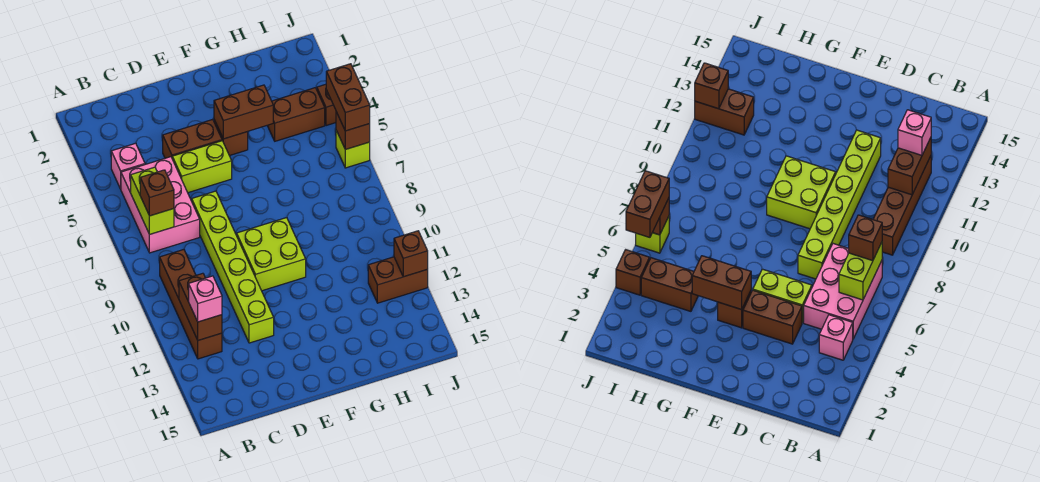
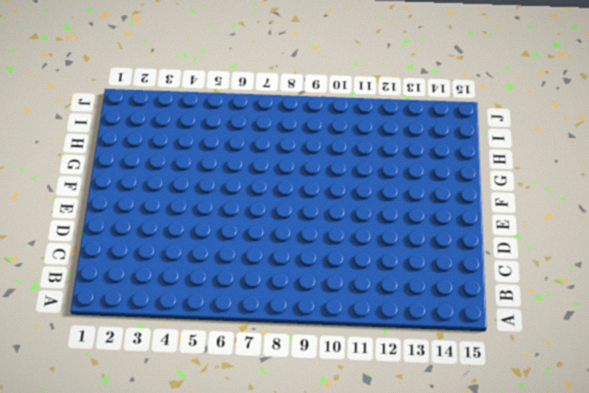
none -> pink brick B4 level 1
none -> pink brick B5:C7 level 1
none -> brown brick B9:B12 level 1

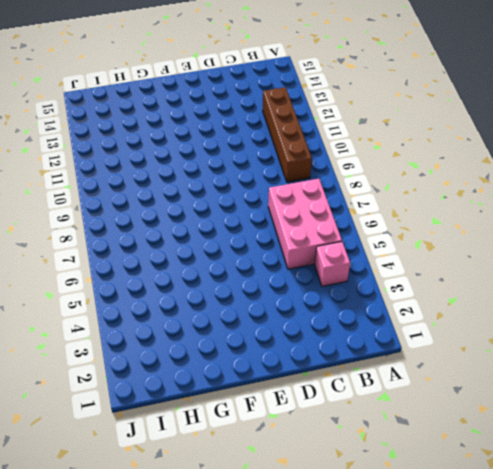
none -> brown brick D4:E4 level 1
none -> lime brick D5:E5 level 1
none -> lime brick D7:D12 level 1

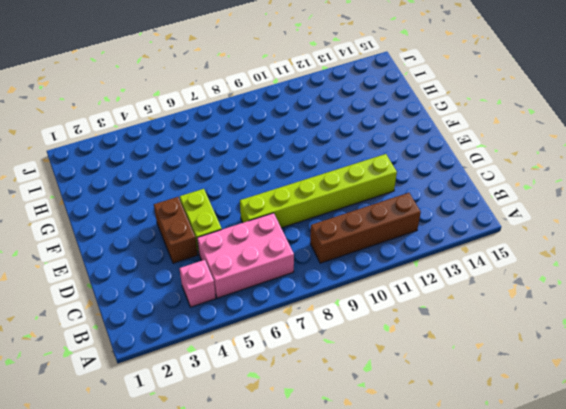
none -> lime brick E9:F10 level 1
none -> brown brick F4 level 1
none -> brown brick H4:I4 level 1

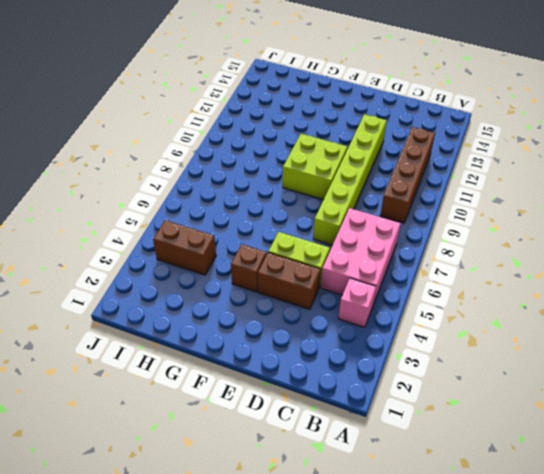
none -> brown brick I12:J12 level 1
none -> brown brick J4 level 1
none -> lime brick J6 level 1

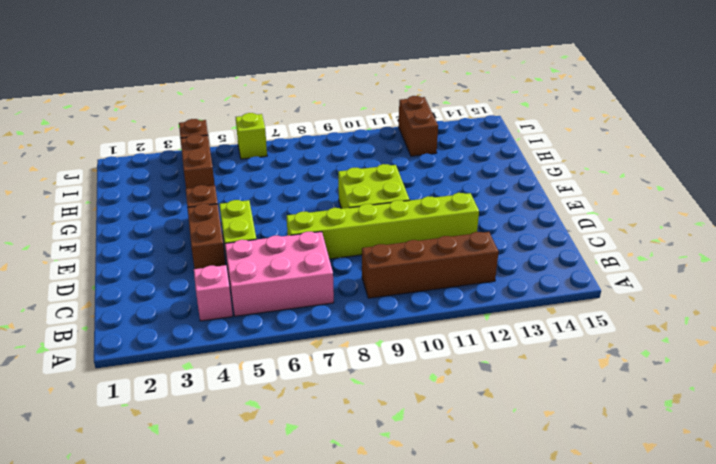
none -> lime brick B6:B7 level 2
none -> brown brick B11:B12 level 2
none -> brown brick F4:G4 level 2

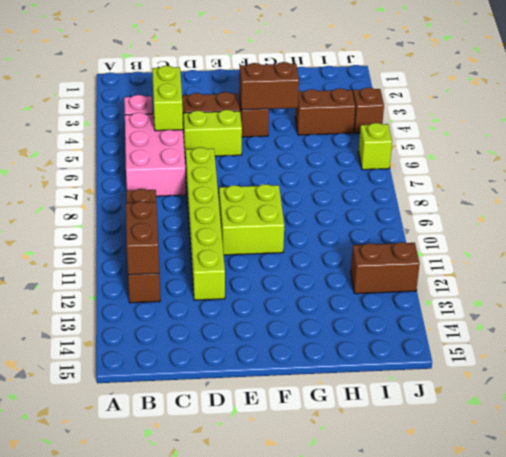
lime brick C4:C5 level 2 -> lime brick B6:B7 level 2
none -> brown brick J6 level 2
none -> brown brick J12 level 2
none -> brown brick B7 level 3

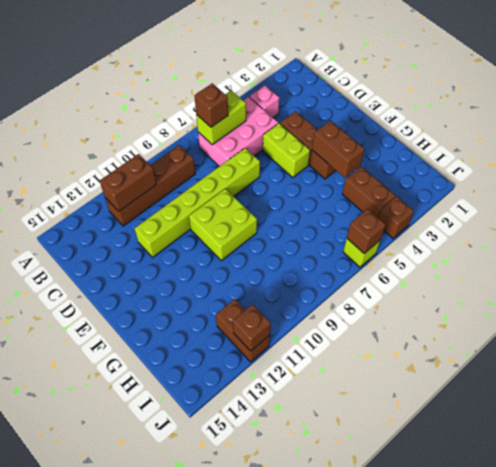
none -> pink brick B12 level 3
none -> brown brick J5:J6 level 3

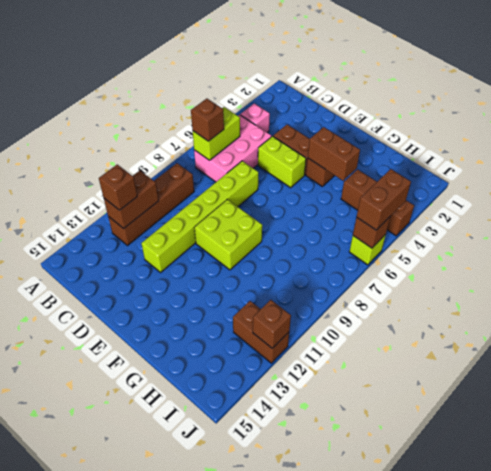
brown brick B12 level 3 -> pink brick B12 level 3

